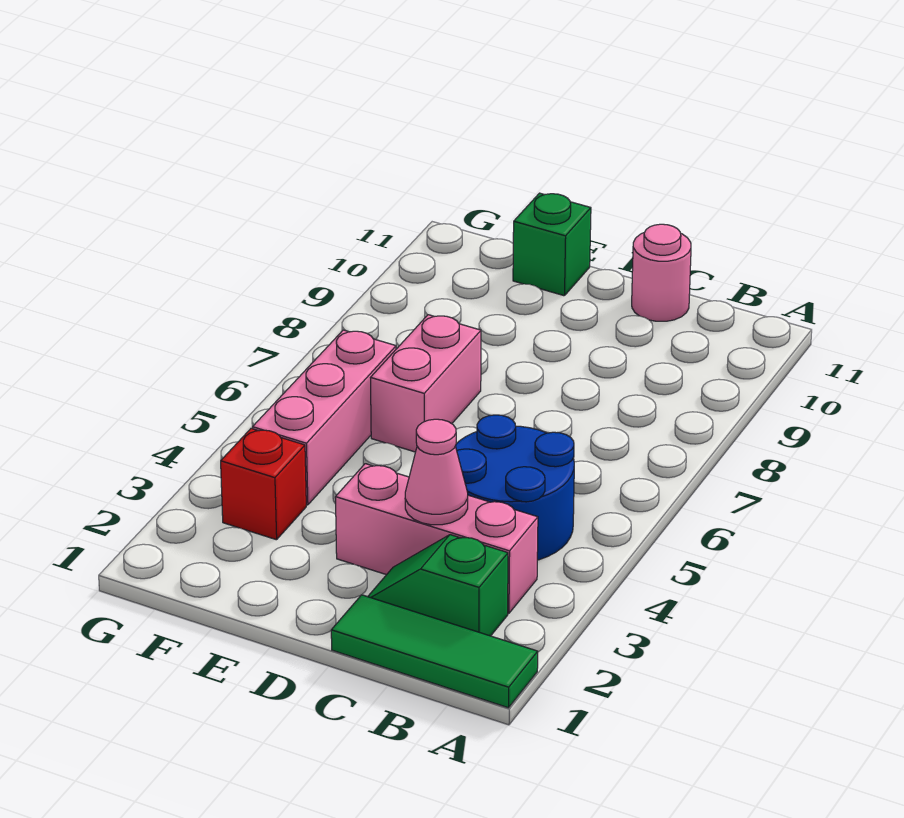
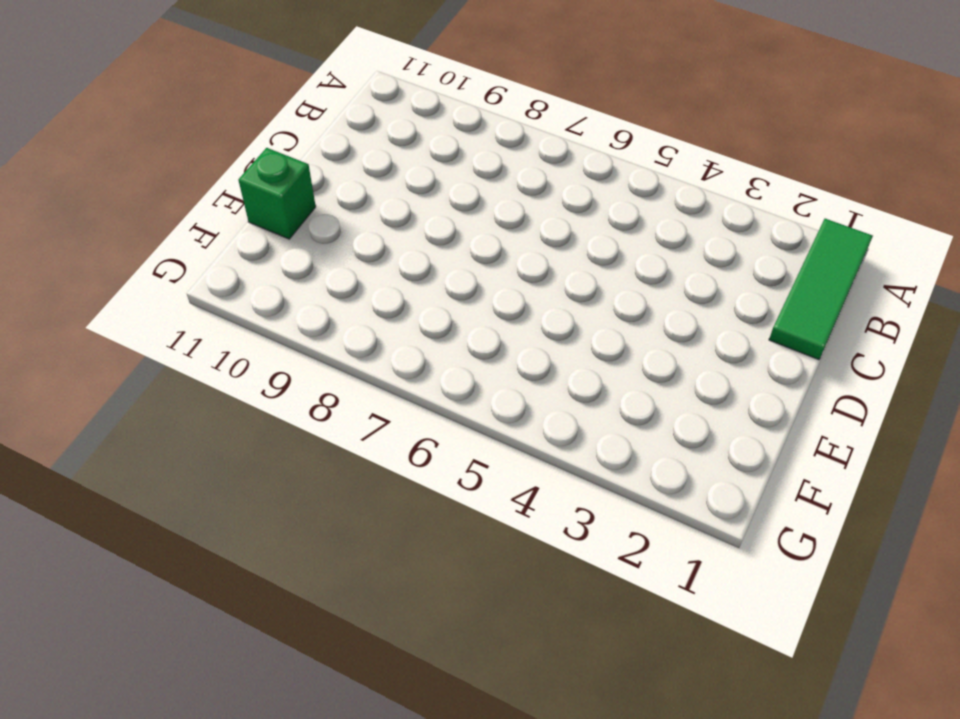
none -> green slope B2:C2 level 1 top B
none -> pink brick B3:D3 level 1

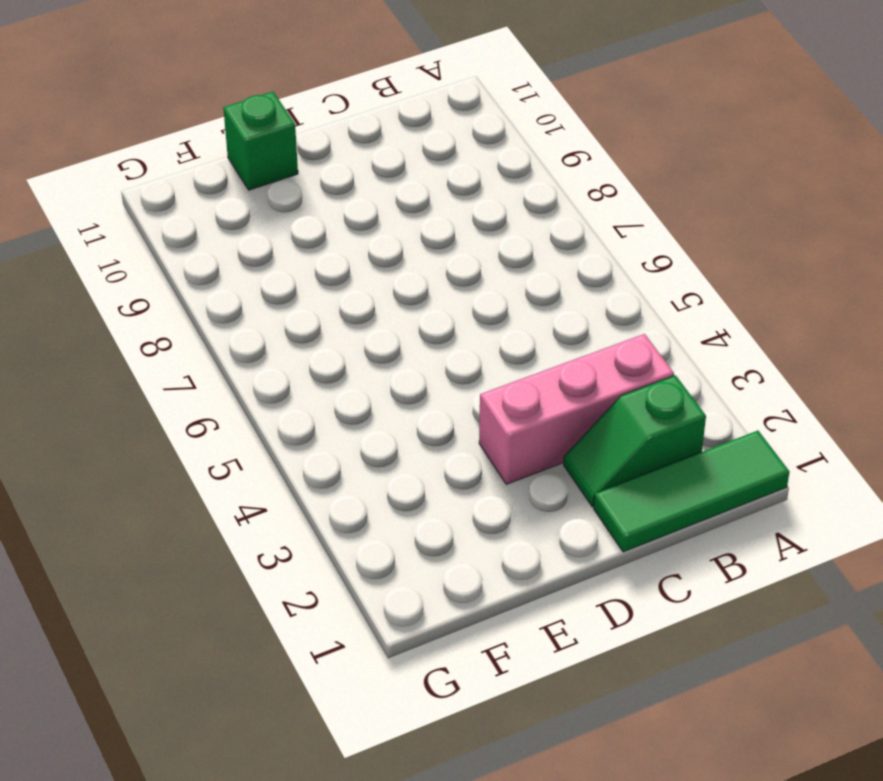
none -> blue round brick B4:C5 level 1
none -> pink round brick C11 level 1

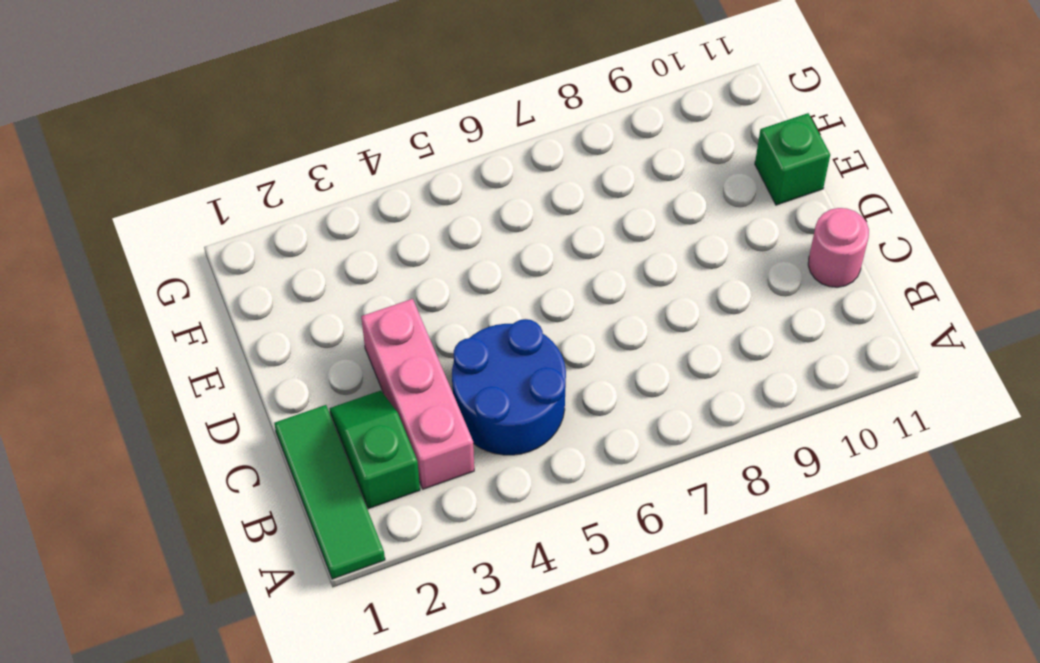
none -> pink brick E6:E7 level 1
none -> red brick F3 level 1

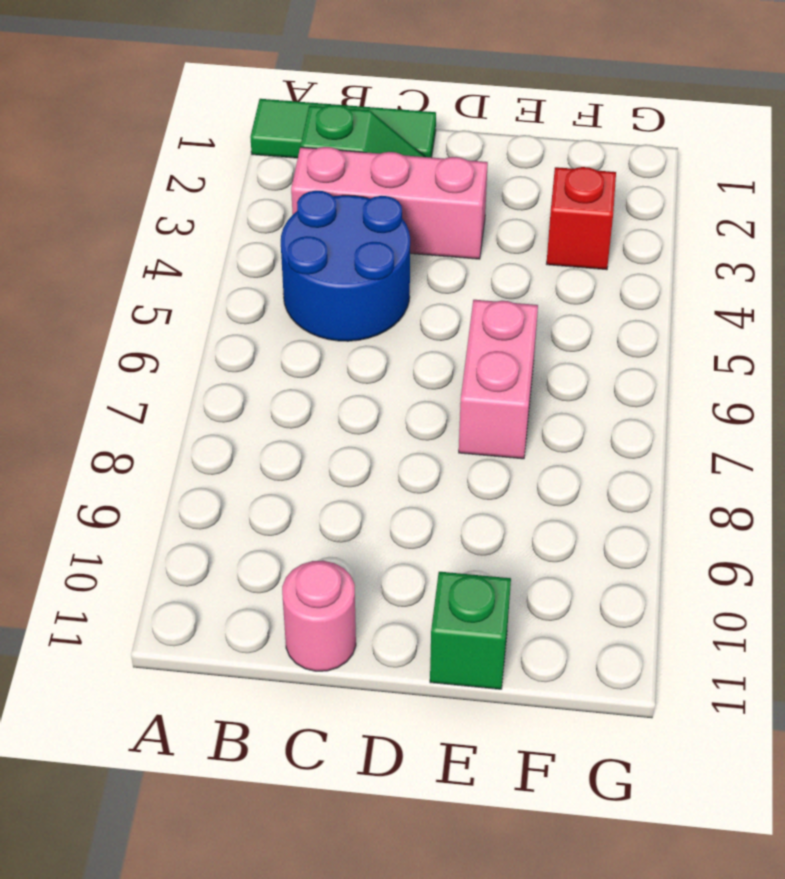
none -> pink brick F4:F6 level 1
none -> pink cone C3 level 2

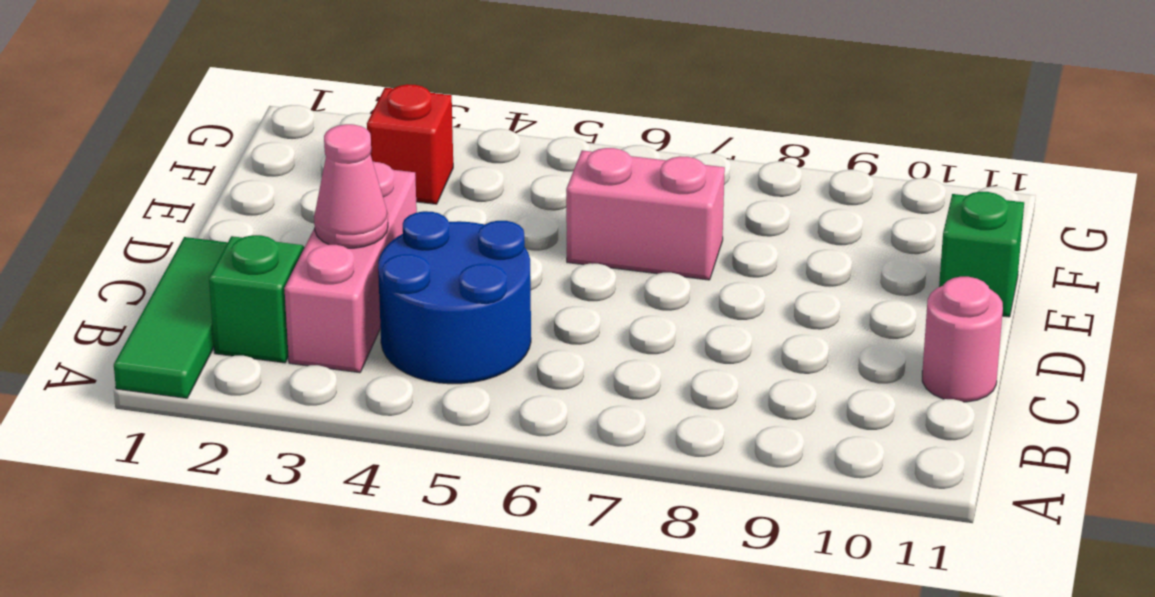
none -> pink brick F4:F6 level 1

